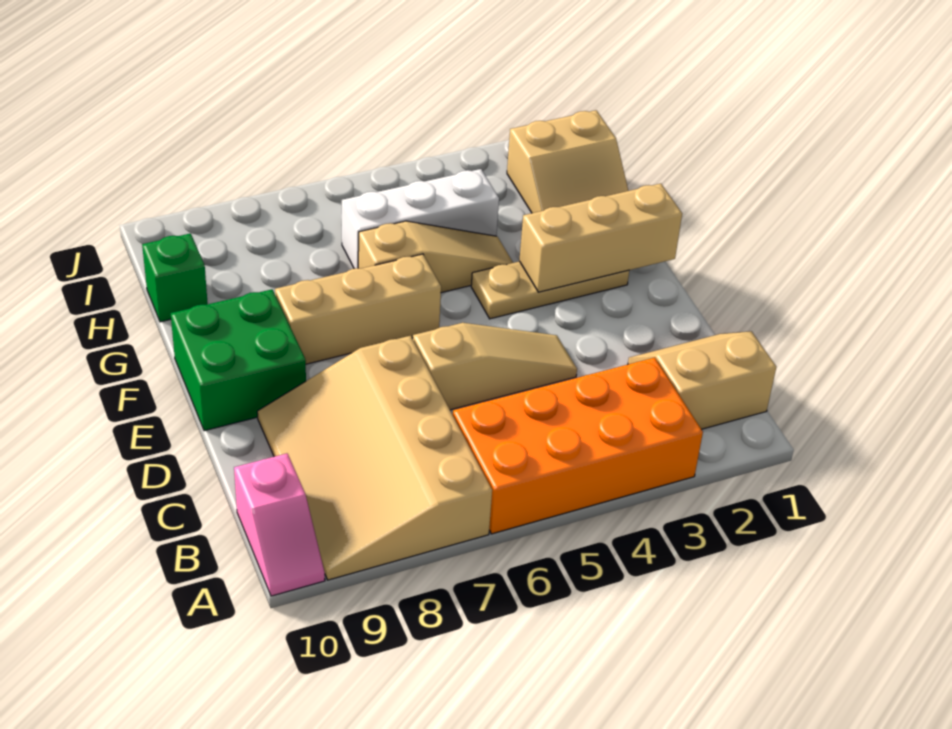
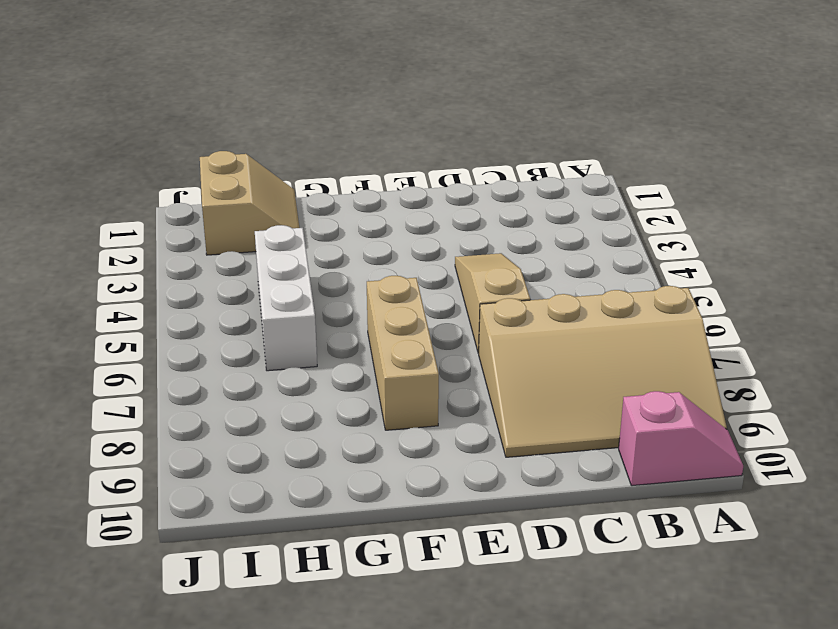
none -> orange brick A3:B6 level 1
none -> tan slope B1:C2 level 1 top B
none -> green brick E9:F10 level 1

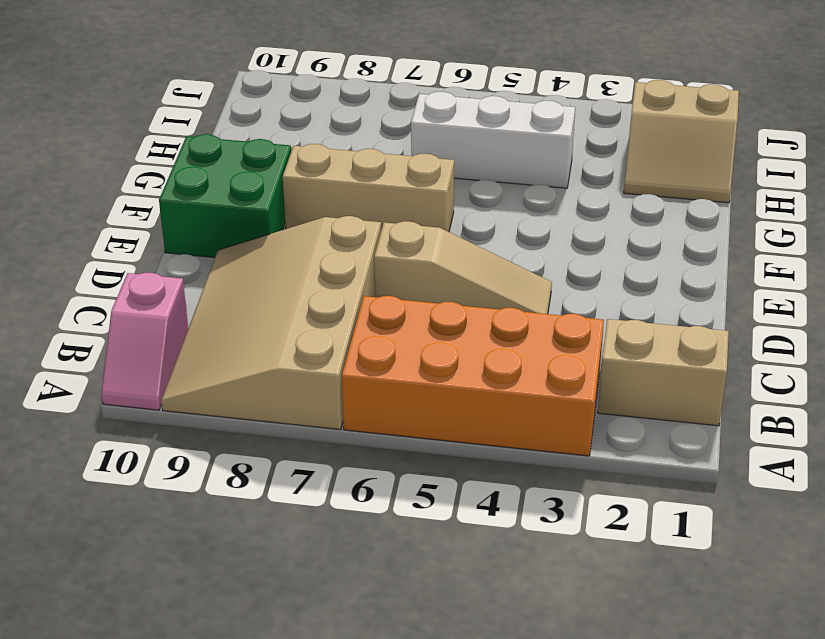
none -> tan plate F2:F4 level 1
none -> tan slope G4:G6 level 1 top 6
none -> green brick H10 level 1

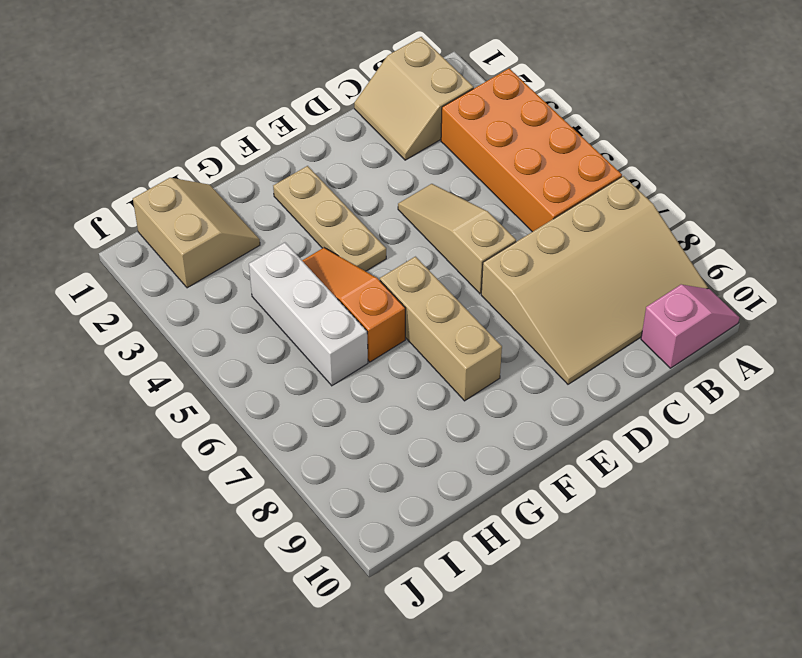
orange slope G4:G6 level 1 top 6 -> tan slope G4:G6 level 1 top 6
none -> green brick E9:F10 level 1
none -> green brick H10 level 1
none -> tan brick F1:F3 level 2

